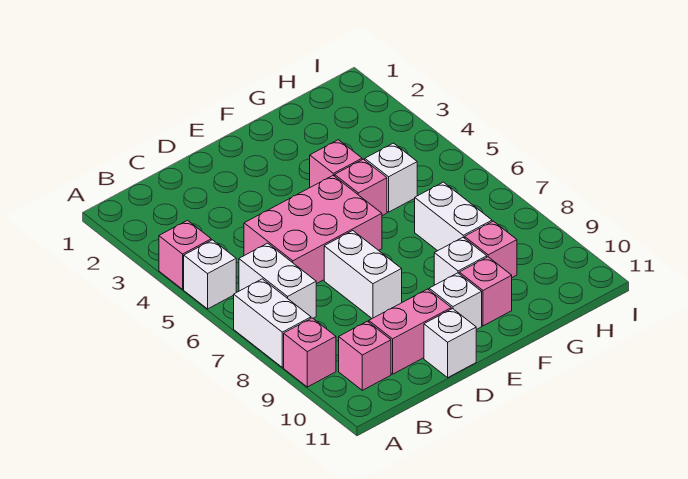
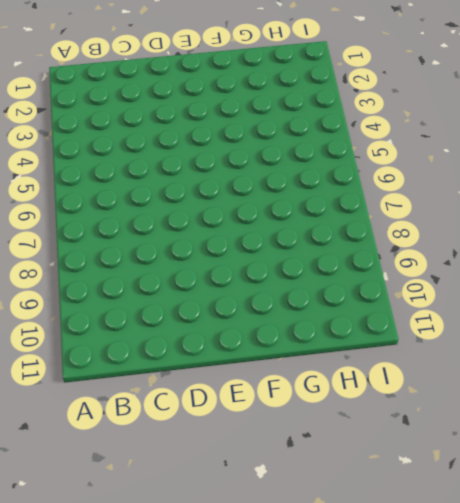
none -> pink brick A4 level 1
none -> white brick A5 level 1
none -> white brick A7:A8 level 1

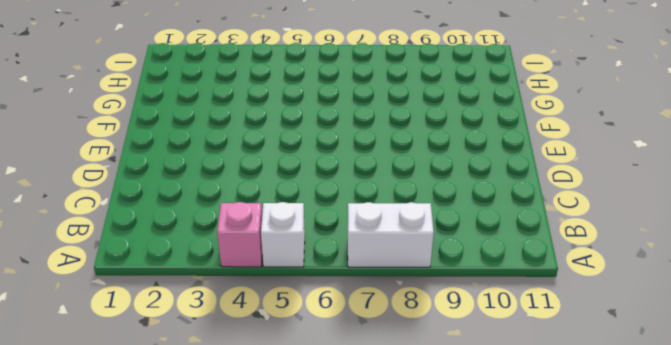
none -> pink brick A9 level 1
none -> white brick B6:B7 level 1
none -> pink brick B10 level 1

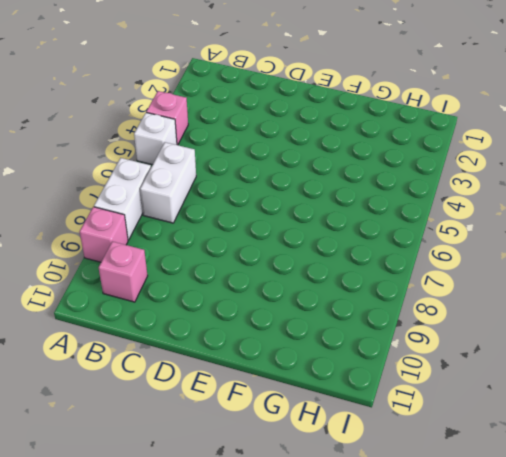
none -> pink brick C5:E6 level 1
none -> pink brick C10:D10 level 1
none -> white brick D7:D8 level 1

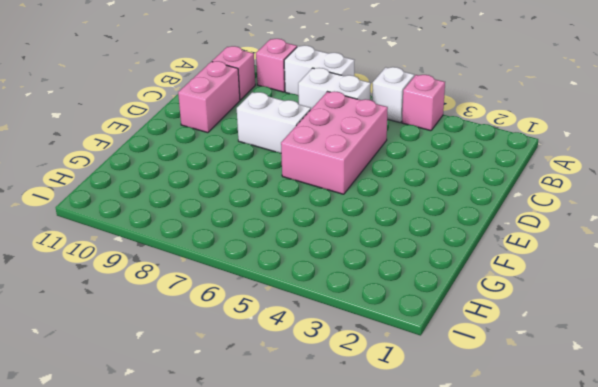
none -> white brick D11 level 1
none -> white brick E10 level 1
none -> pink brick F4 level 1

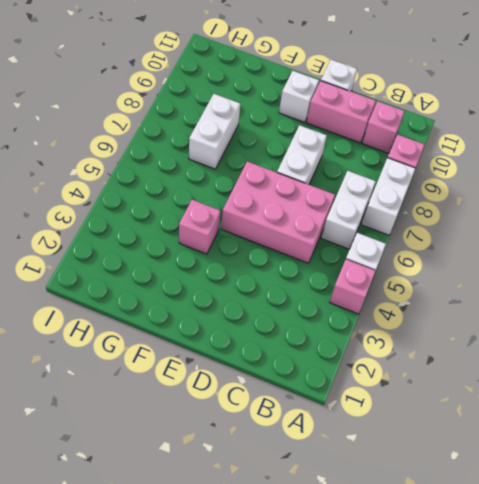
none -> pink brick F5 level 1
none -> white brick F9 level 1
none -> pink brick F10 level 1

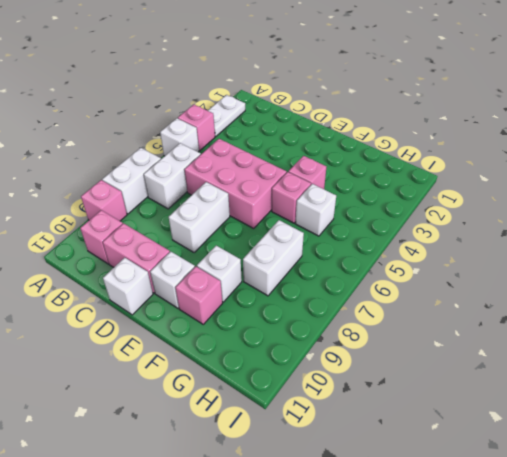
white plate A2:A3 level 1 -> none
none -> pink brick G9 level 1

